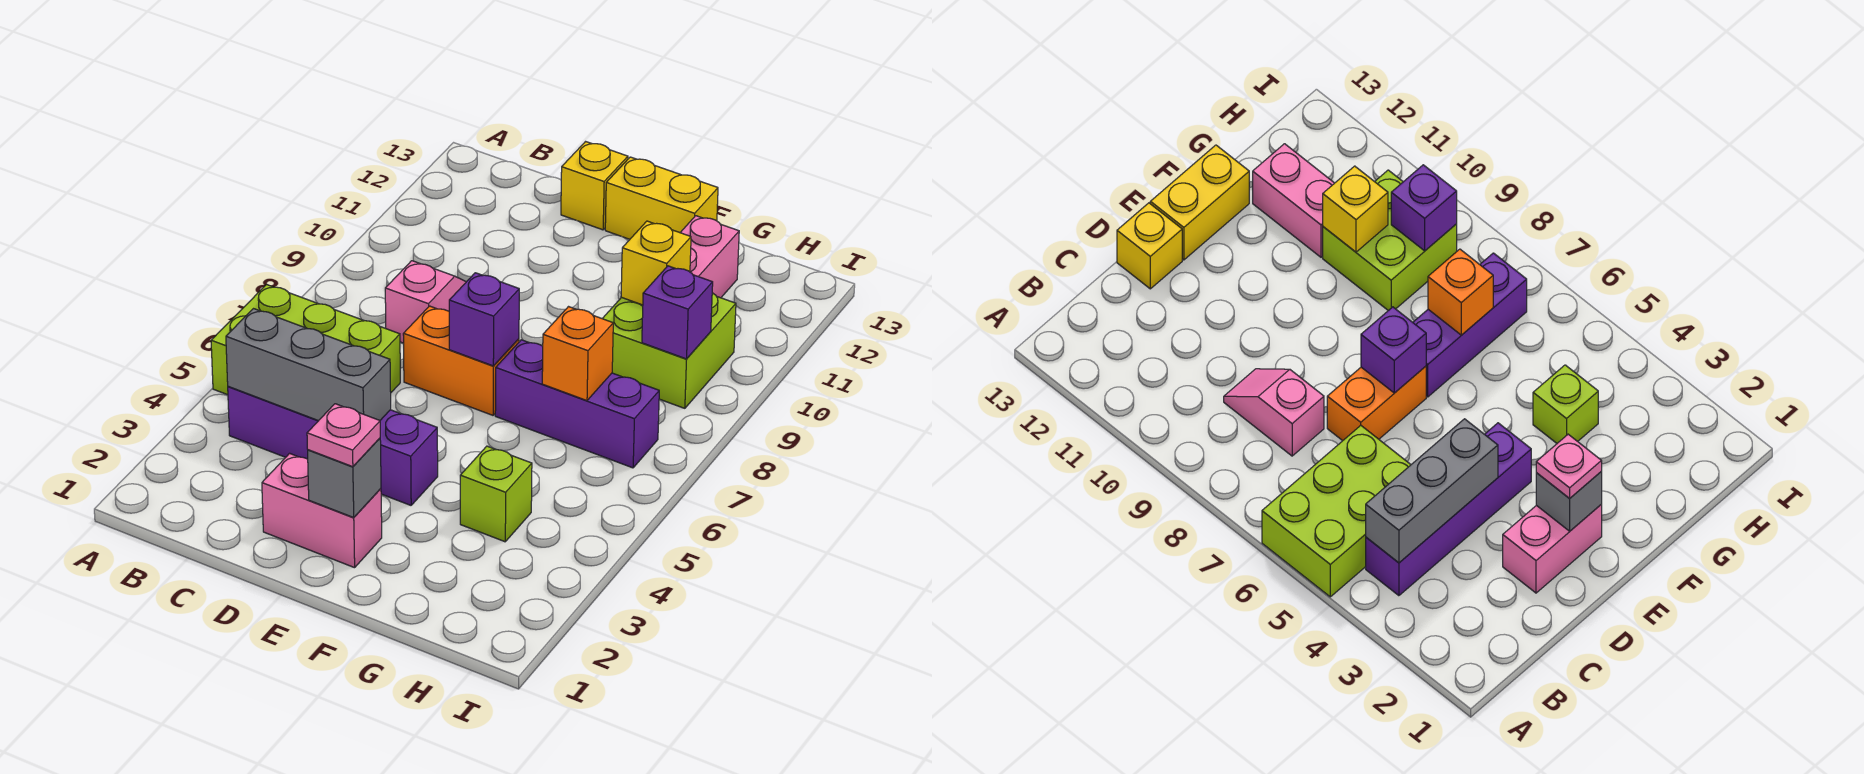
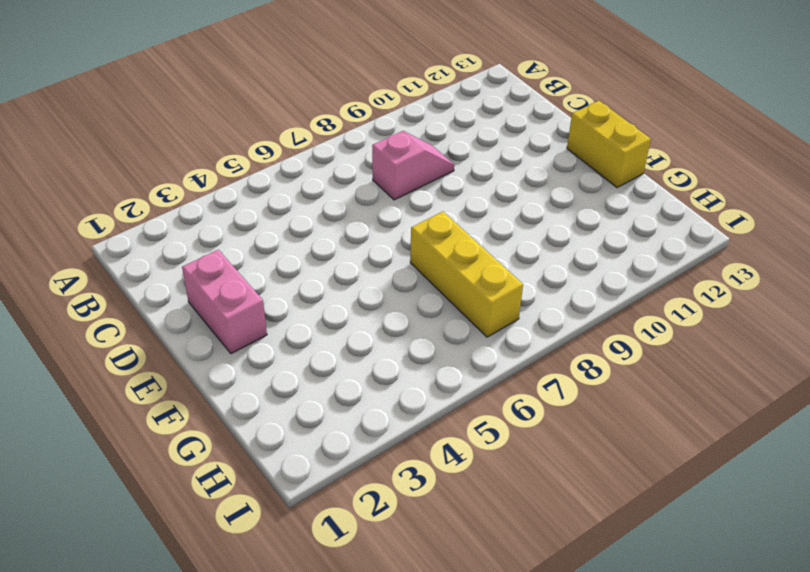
yellow brick F7:H7 level 1 -> purple brick F7:H7 level 1
none -> lime brick A5:C6 level 1
none -> purple brick B4:E4 level 1
none -> orange brick D7:E7 level 1

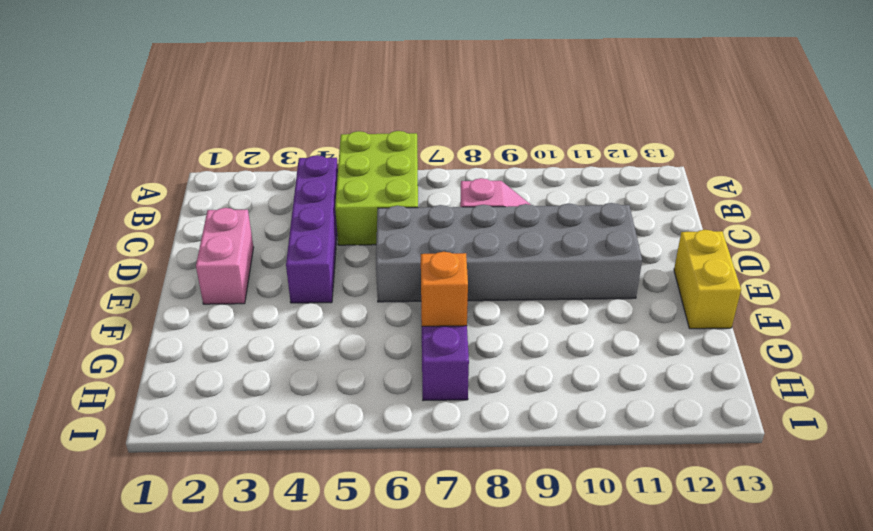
grey brick D6:E11 level 1 -> orange brick D7:E7 level 1
none -> yellow brick D13 level 1
none -> lime brick G4 level 1
none -> lime brick G9:H10 level 1

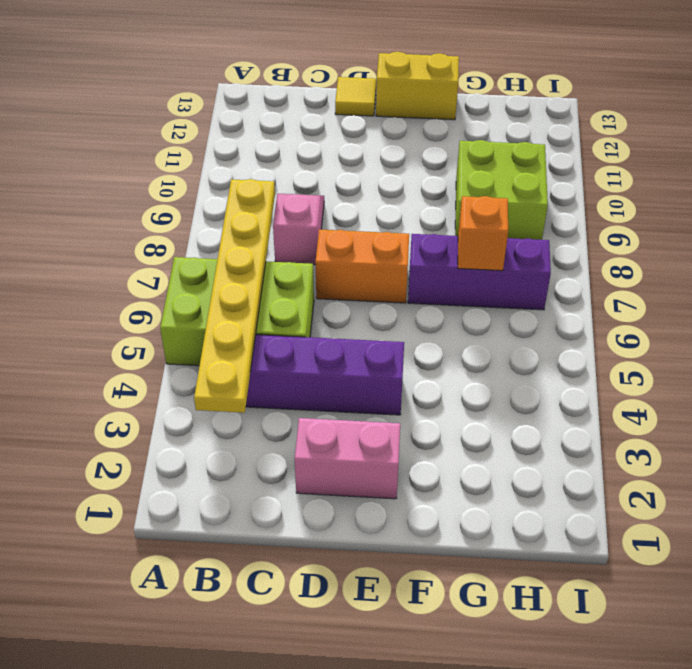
yellow plate B3:B8 level 2 -> grey brick B4:D4 level 2
yellow tile D13 level 1 -> yellow brick D13 level 1
none -> lime brick G4 level 1
none -> pink brick G11:G12 level 1
none -> grey brick E2 level 2

